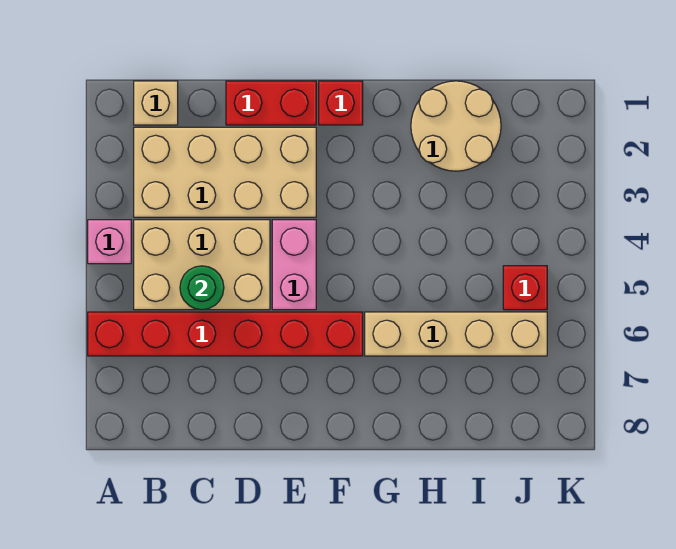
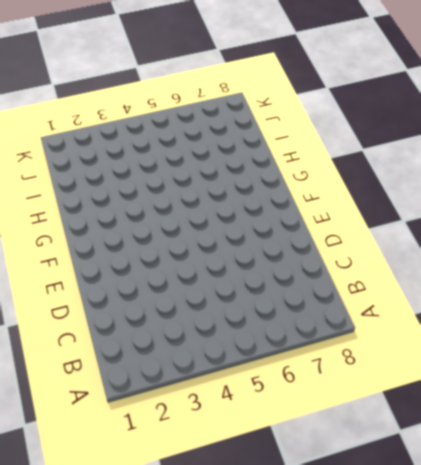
none -> pink brick A4 level 1
none -> red brick A6:F6 level 1
none -> tan brick B1 level 1

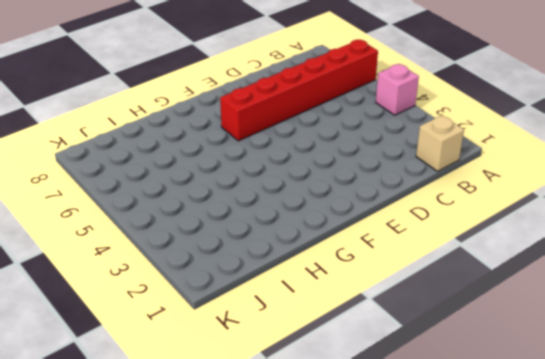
none -> tan brick B2:E3 level 1
none -> tan brick B4:D5 level 1
none -> red brick D1:E1 level 1

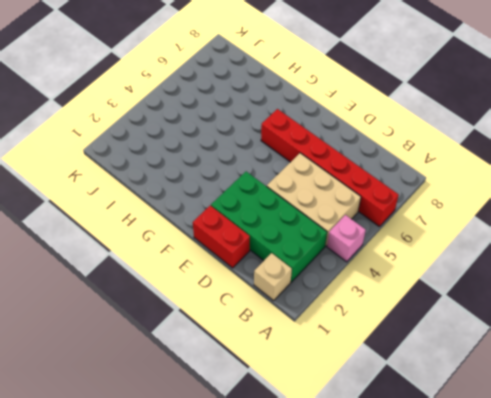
green brick B2:E3 level 1 -> tan brick B2:E3 level 1
none -> pink brick E4:E5 level 1
none -> red brick F1 level 1
none -> tan brick G6:J6 level 1

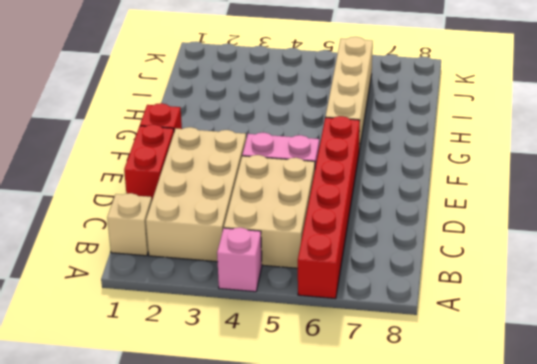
none -> tan round brick H1:I2 level 1
none -> red brick J5 level 1
none -> green round brick C5 level 2

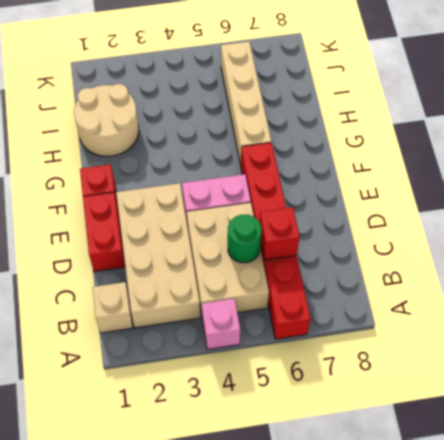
red brick C6 level 2 -> red brick J5 level 1

